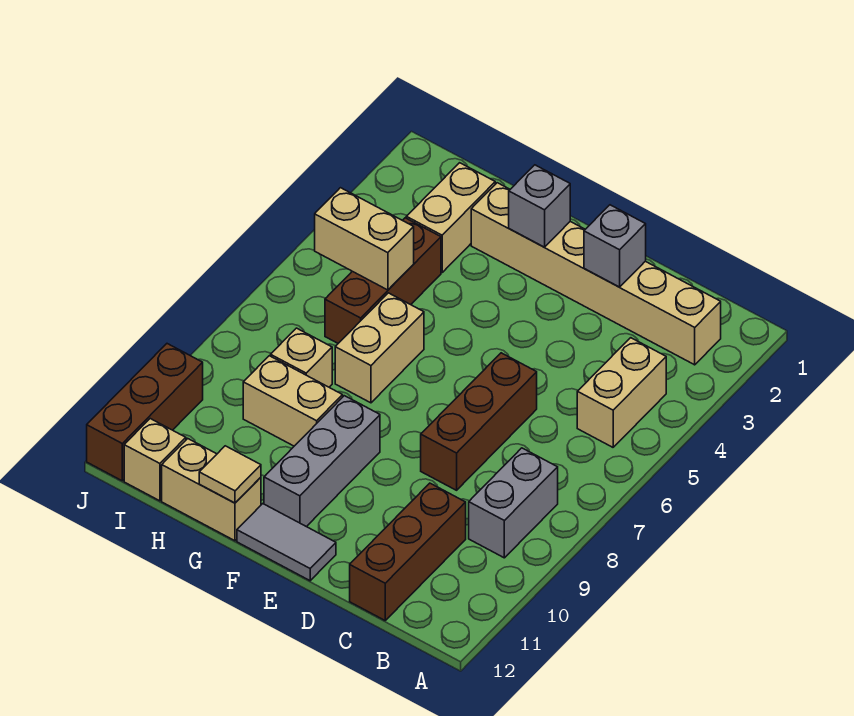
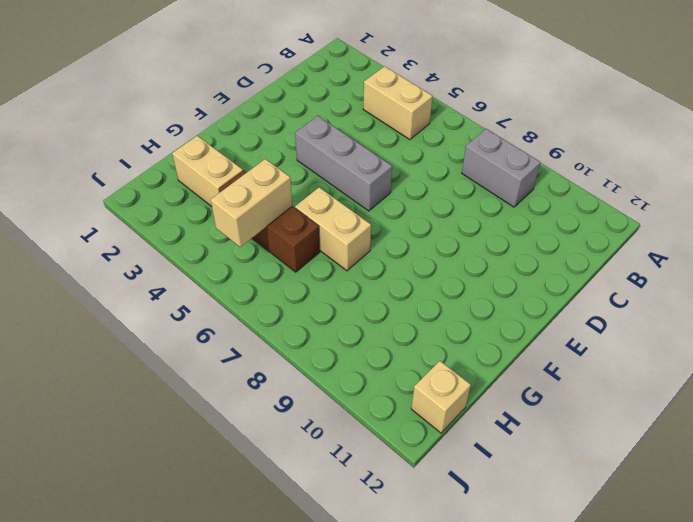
grey brick E4:E6 level 1 -> grey brick F9:F11 level 1
none -> tan brick B2:G2 level 1
none -> brown brick C10:C12 level 1
none -> brown brick D6:D8 level 1

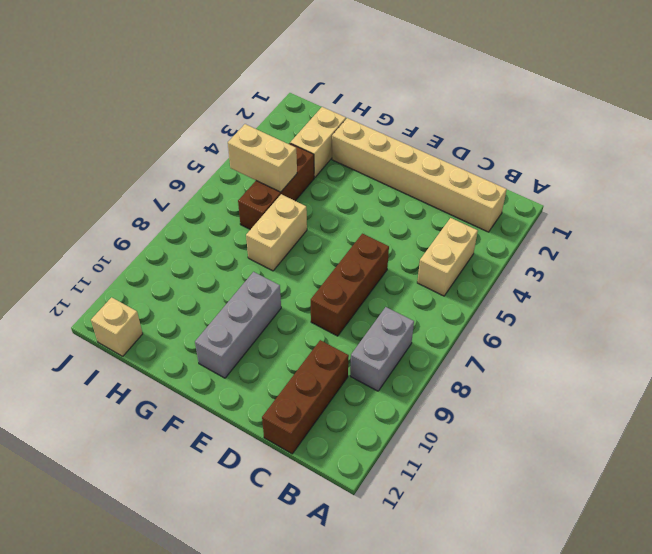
none -> grey tile E12:F12 level 1
none -> tan brick G9:H9 level 1
none -> tan brick G12:H12 level 1

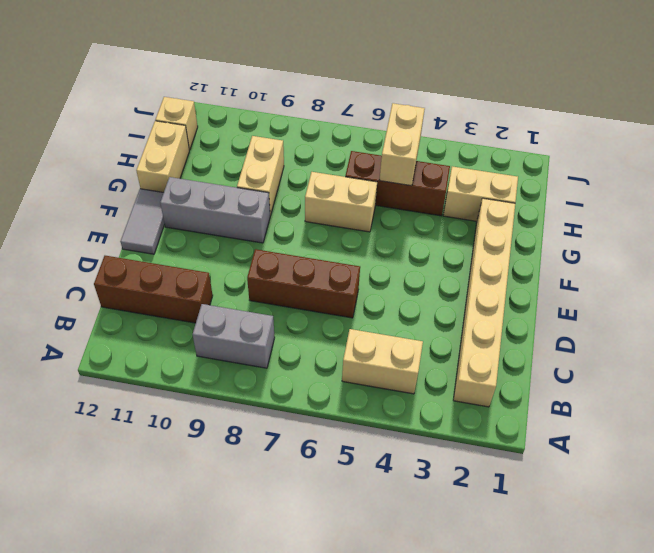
none -> tan brick H8 level 1
none -> brown brick J10:J12 level 1
none -> grey brick D2 level 2

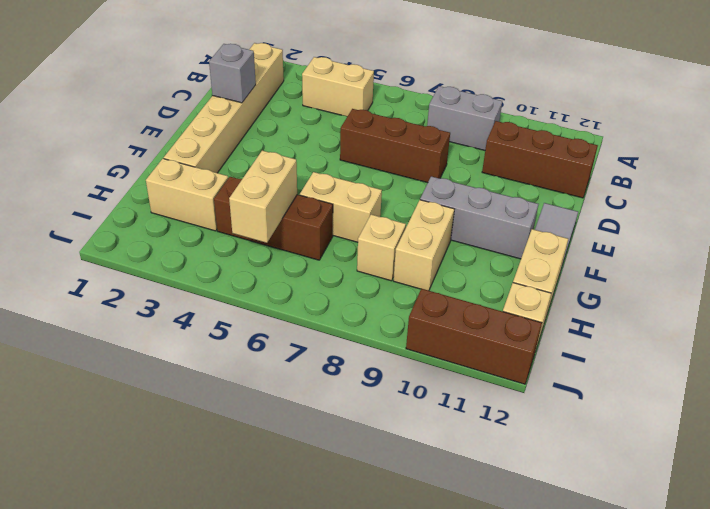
none -> grey brick F2 level 2
none -> tan tile G12 level 2

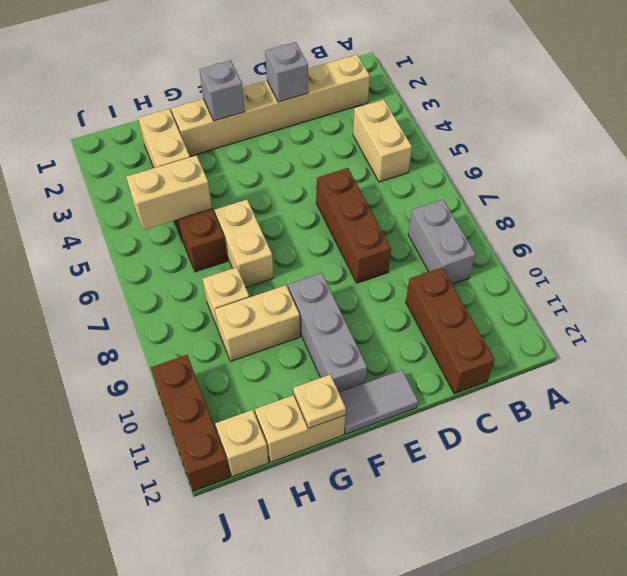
tan plate G12 level 2 -> tan tile G12 level 2

